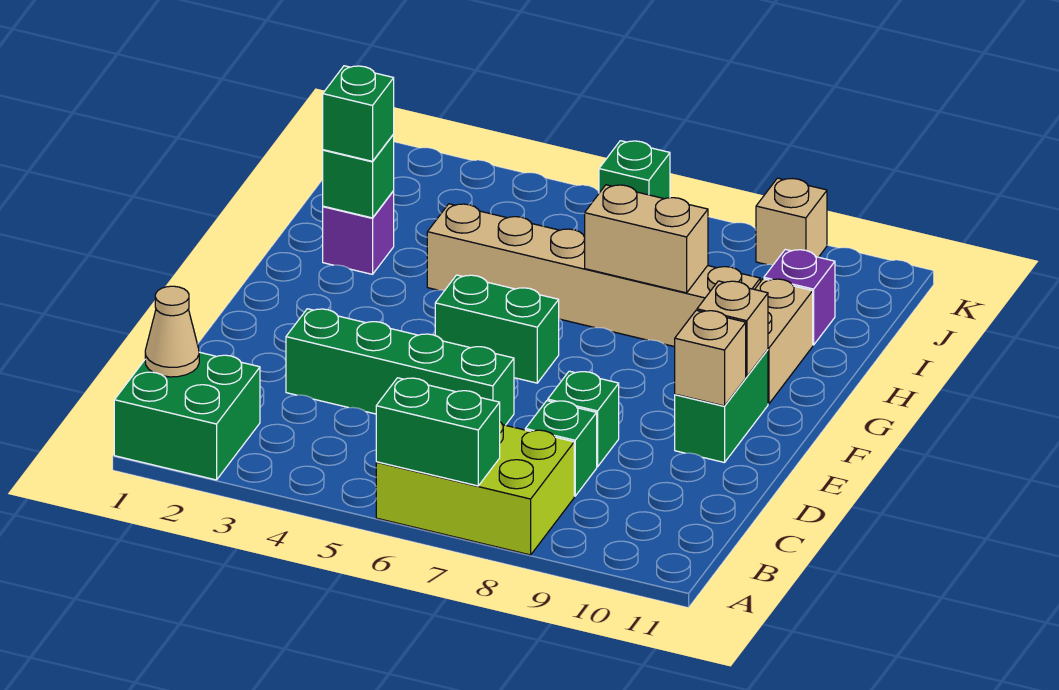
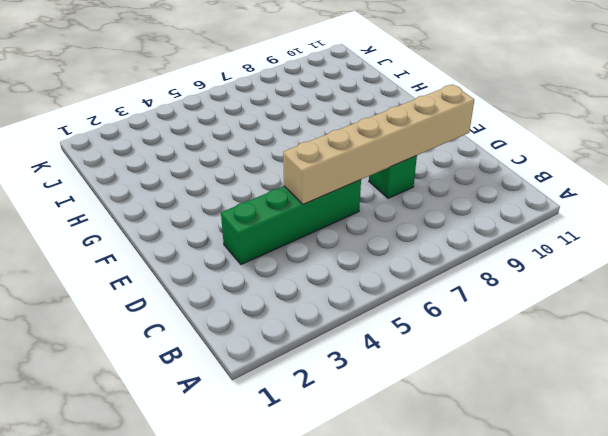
tan brick D5:D10 level 2 -> tan brick H4:H9 level 1
none -> green brick A1:B2 level 1
none -> lime brick A6:B8 level 1
none -> green brick C8 level 1

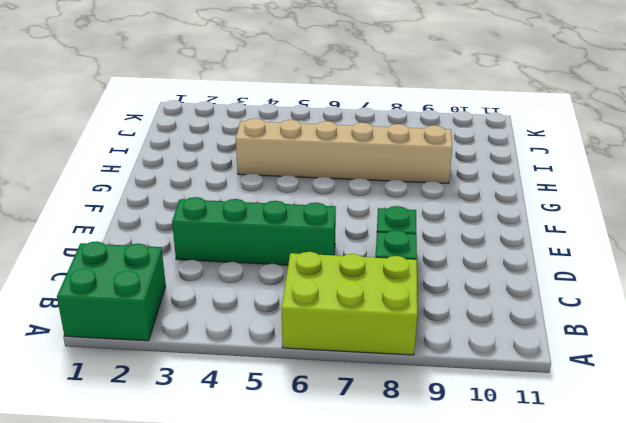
none -> green brick E10:F10 level 1
none -> green brick F5:F6 level 1
none -> tan brick G10:H10 level 1

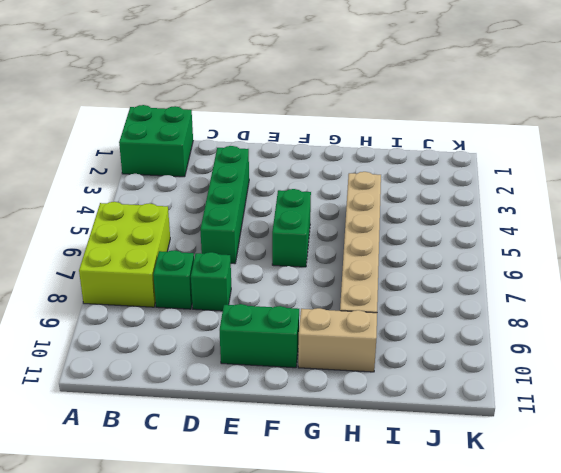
none -> purple brick H2 level 1
none -> purple brick I10 level 1
none -> green brick K6 level 1

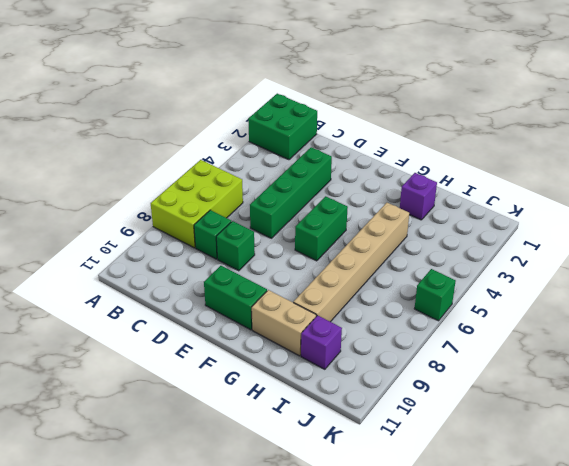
none -> tan brick K9 level 1
none -> green brick A6:A7 level 2
none -> tan cone B1 level 2

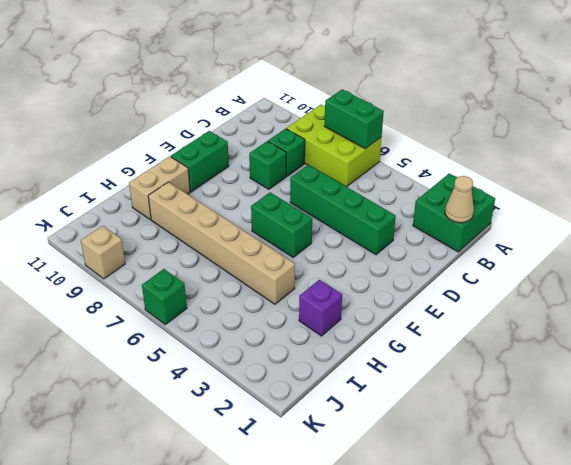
none -> purple brick I10 level 1
none -> tan brick E10 level 2
none -> tan brick F10 level 2

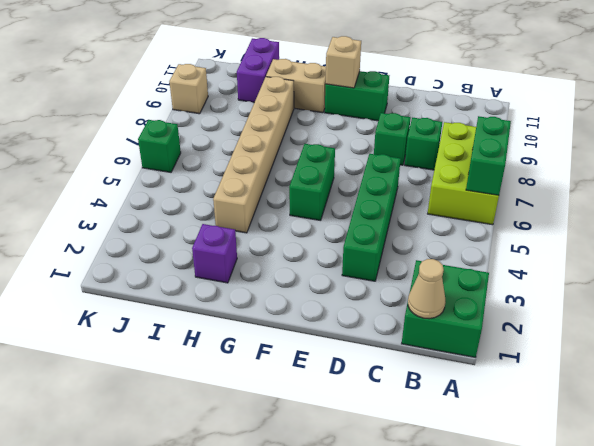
purple brick I10:I11 level 1 -> purple brick I10 level 1
none -> tan brick E10 level 2
none -> green brick H2 level 2
none -> tan brick H7:H8 level 2

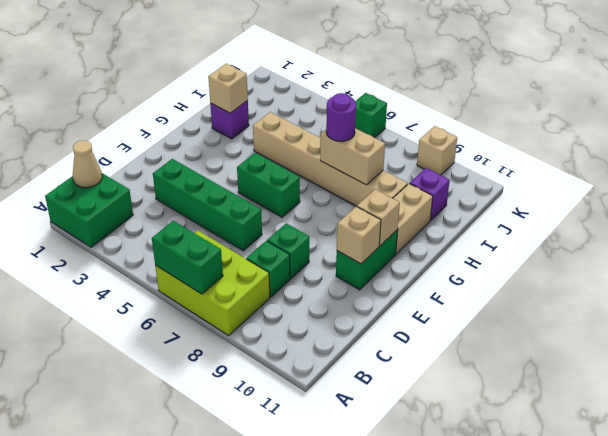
tan brick H2 level 2 -> green brick H2 level 2
purple round brick H7 level 3 -> none
none -> green brick H2 level 3

